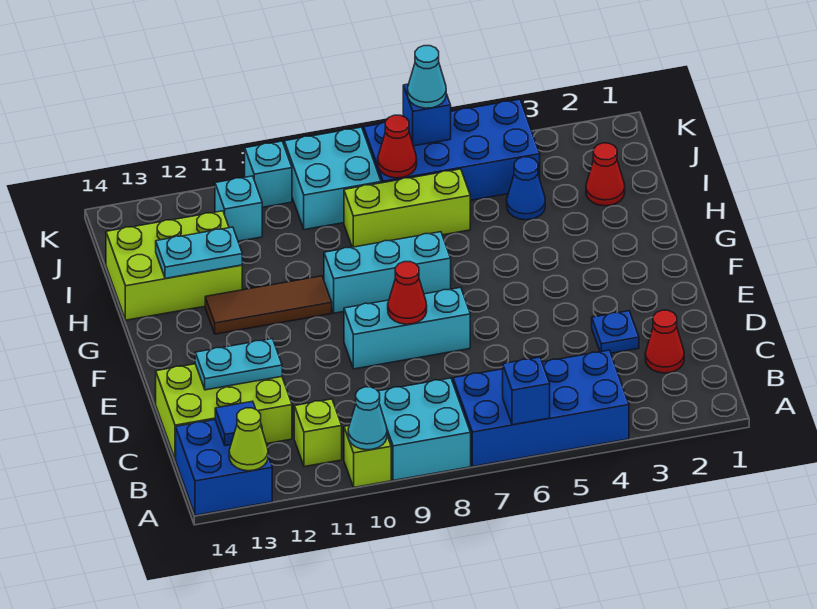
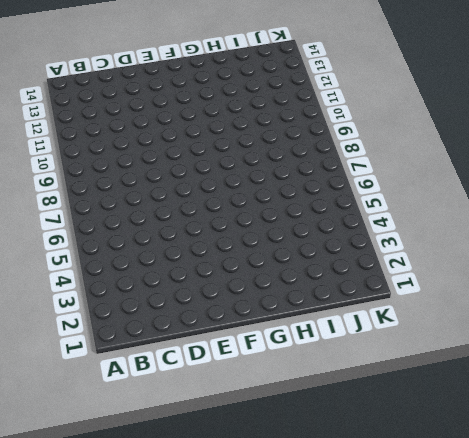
none -> blue brick A4:B7 level 1
none -> cyan brick A8:B9 level 1
none -> lime brick A10 level 1

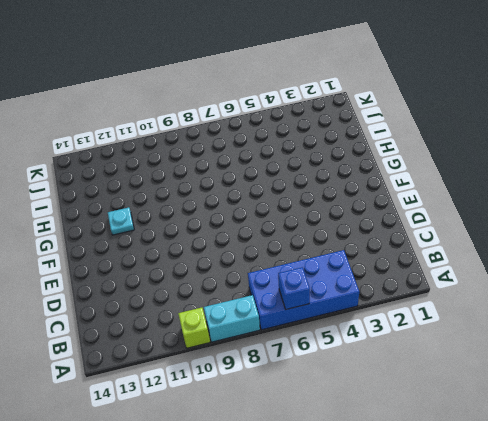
cyan brick A8:A9 level 1 -> cyan brick A8:B9 level 1
cyan plate G12 level 1 -> brown tile G10:G12 level 1
none -> blue brick A13:B14 level 1
none -> lime brick B11 level 1
none -> red cone C2 level 1

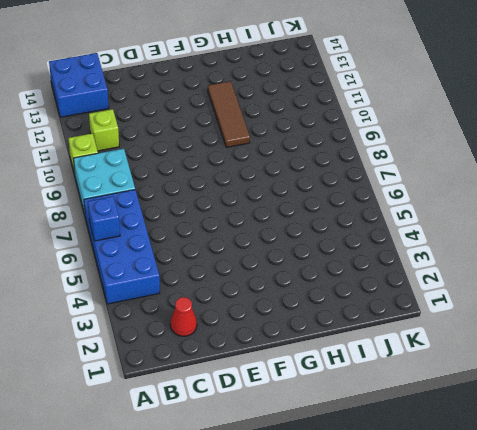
none -> lime brick C12:D14 level 1
none -> blue plate D3 level 1
none -> cyan brick E7:E9 level 1

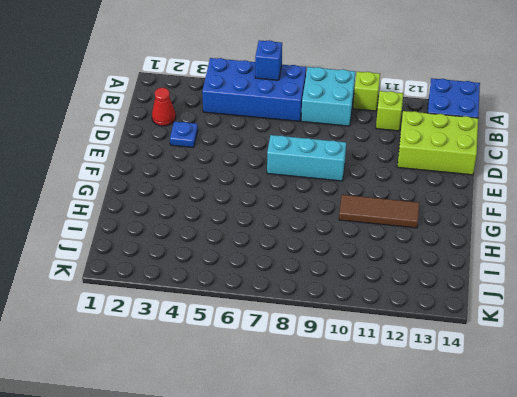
none -> cyan brick G7:G9 level 1
none -> lime brick H12:I14 level 1
none -> red cone I2 level 1

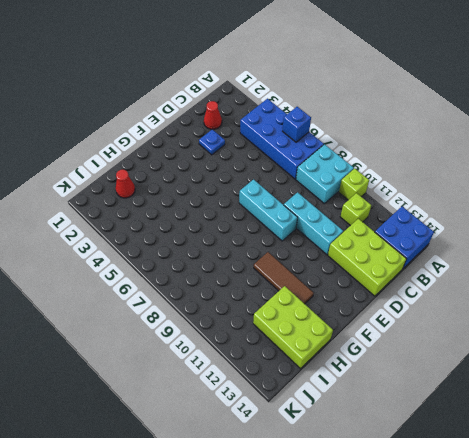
cyan brick D9:D11 level 1 -> cyan brick G7:G9 level 1
none -> blue cone I4 level 1
none -> lime brick I6:I8 level 1
none -> blue brick J4:K7 level 1

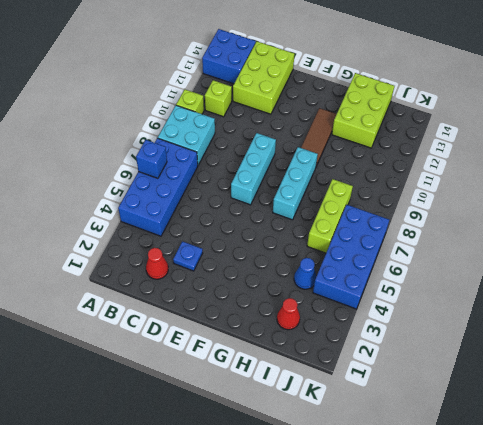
none -> cyan brick J8:K9 level 1
none -> cyan brick J11 level 1
none -> cyan brick K10 level 1

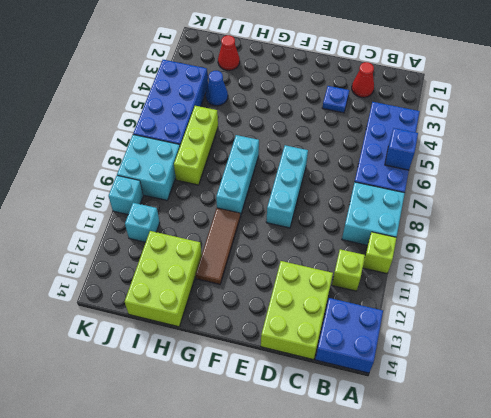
none -> cyan cone A10 level 2
none -> lime cone A13 level 2
none -> blue tile B13 level 2

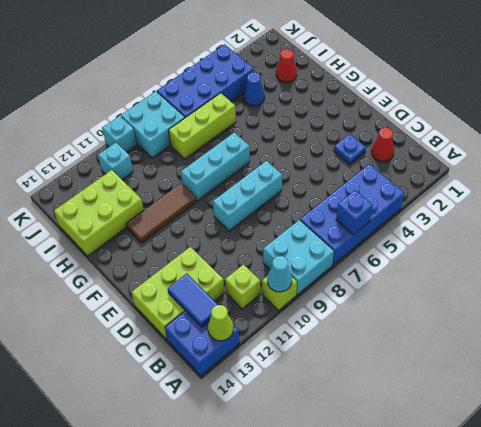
blue tile B13:C13 level 2 -> blue tile B13 level 2
none -> cyan plate D12:D13 level 2
none -> red cone E8 level 2
none -> cyan plate H12:H13 level 2

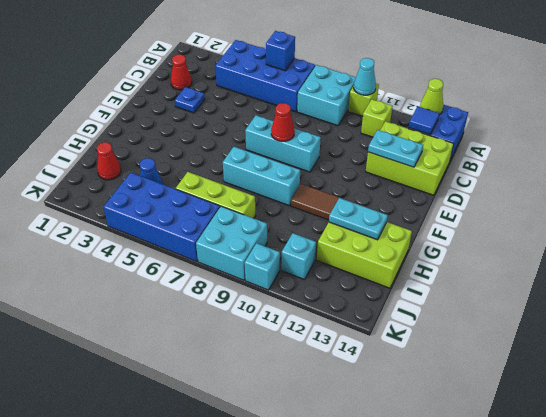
none -> red cone J7 level 2
none -> blue brick K6 level 2
none -> cyan cone K6 level 3

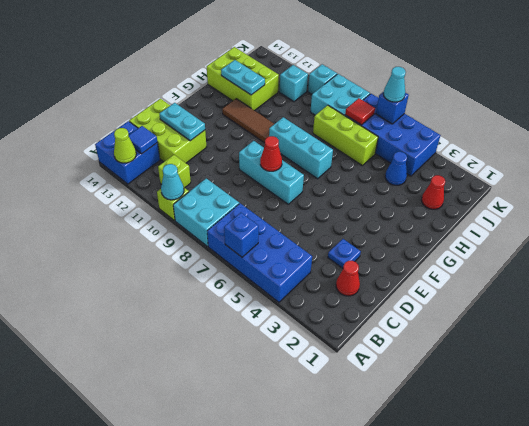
red tile J7 level 2 -> red cone J7 level 2

